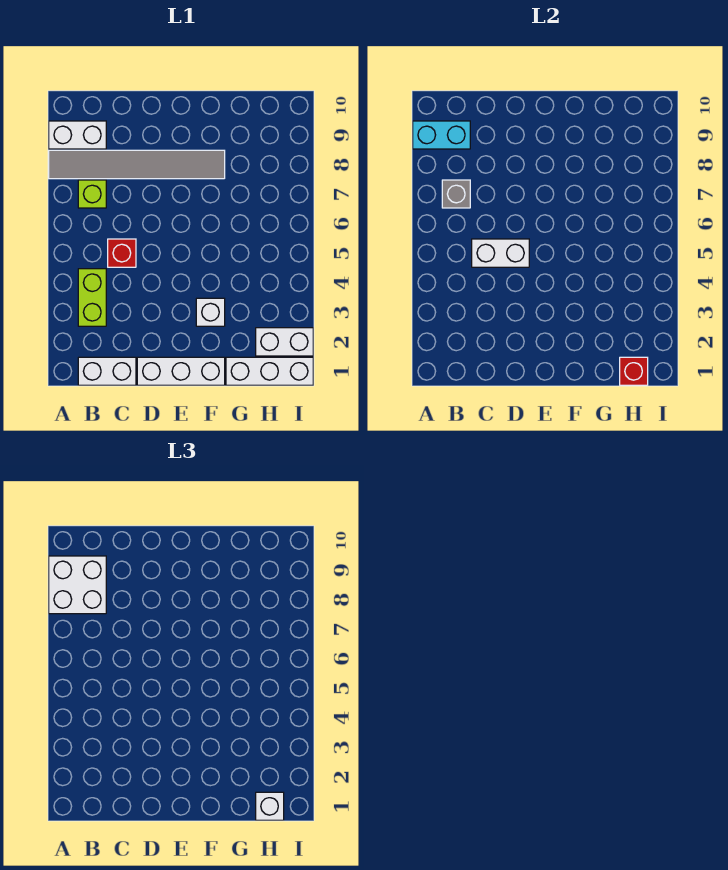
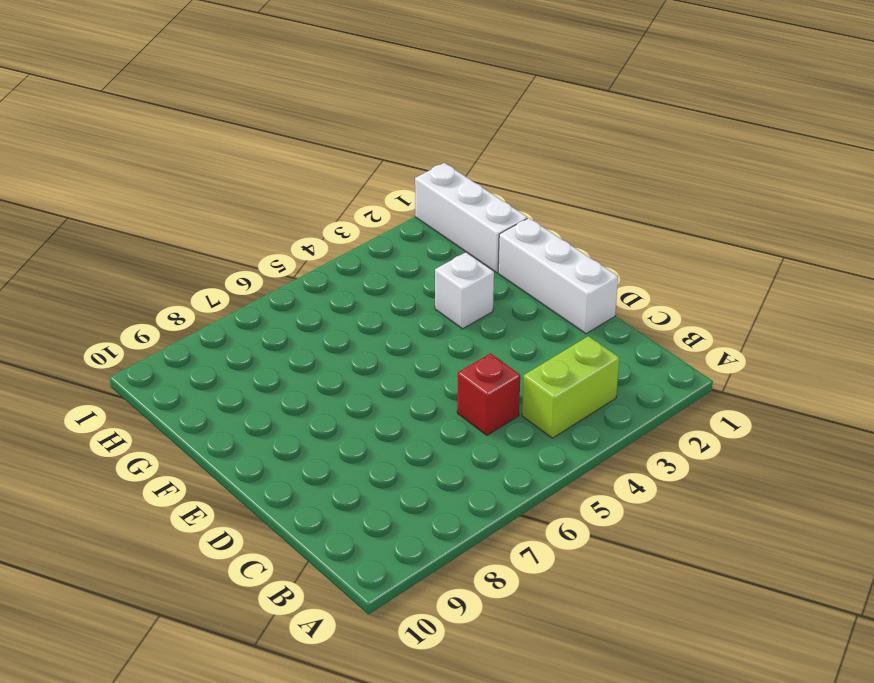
none -> grey tile A8:F8 level 1
none -> white brick A9:B9 level 1
none -> white brick B1:C1 level 1

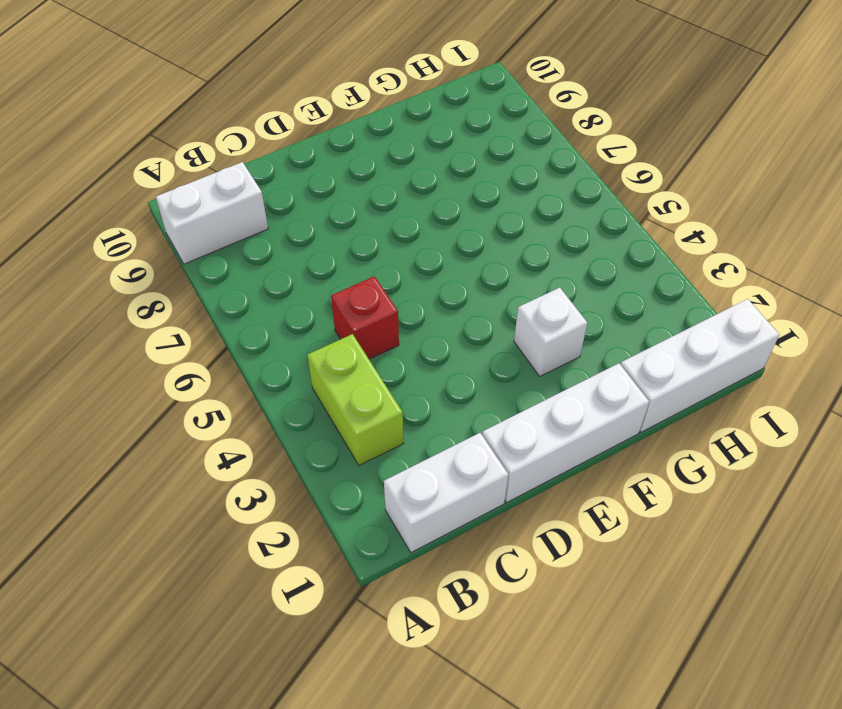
none -> grey tile A8:F8 level 1
none -> lime brick B7 level 1
none -> white brick H2:I2 level 1

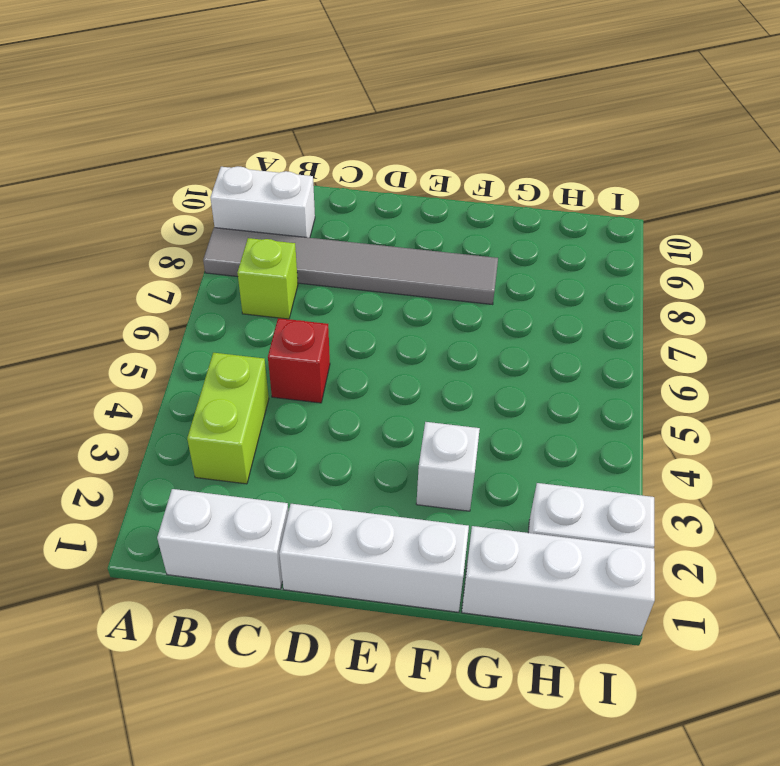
none -> cyan brick A9:B9 level 2
none -> grey brick B7 level 2
none -> white brick C5:D5 level 2

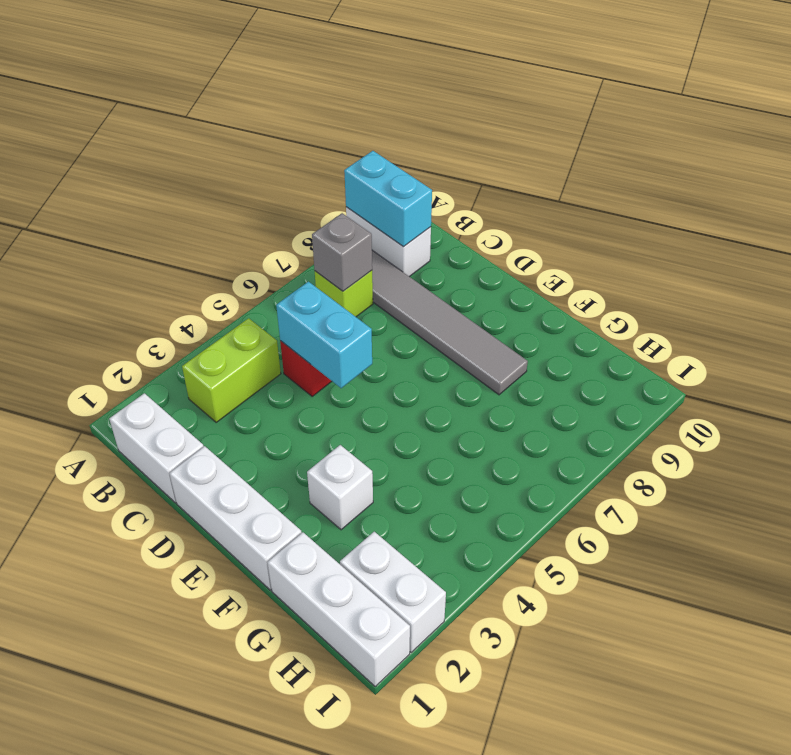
cyan brick C5:D5 level 2 -> white brick C5:D5 level 2
none -> red brick H1 level 2
none -> white brick A8:B9 level 3
none -> white brick H1 level 3

